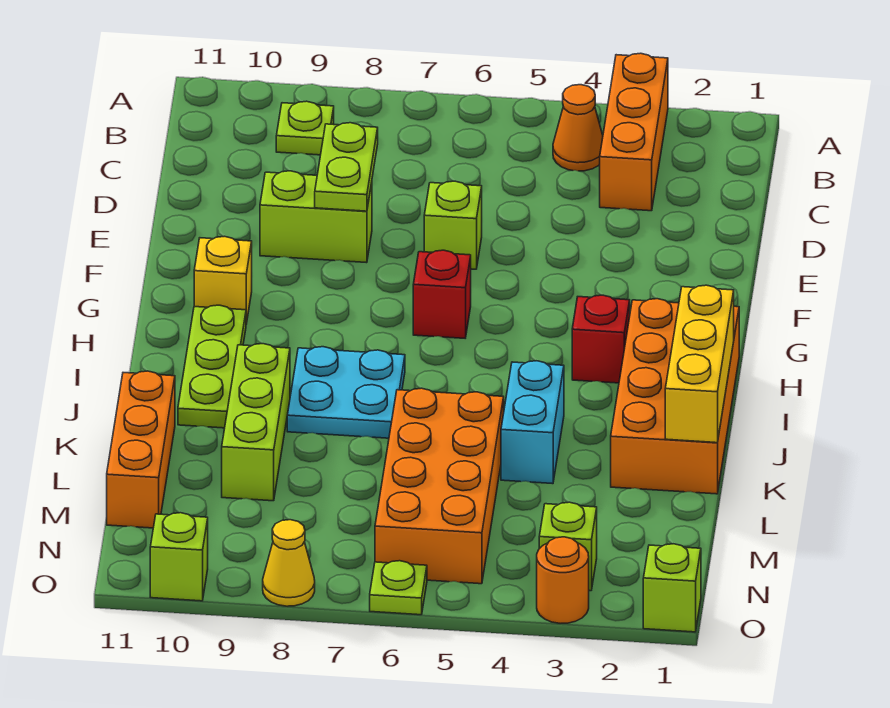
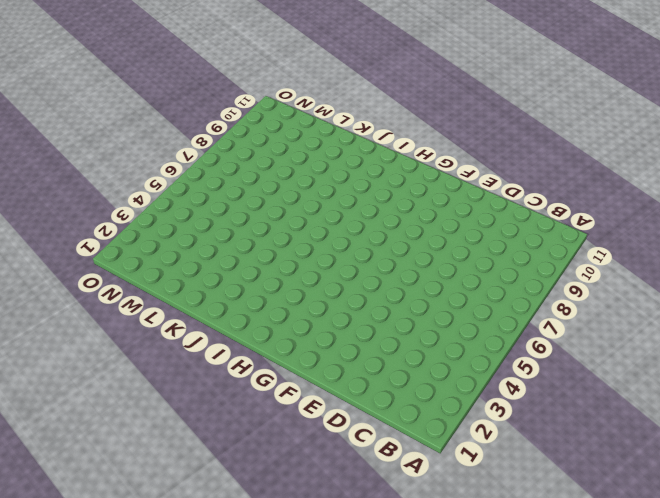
none -> orange brick A3:C3 level 1
none -> orange cone B4 level 1
none -> lime plate B9 level 1

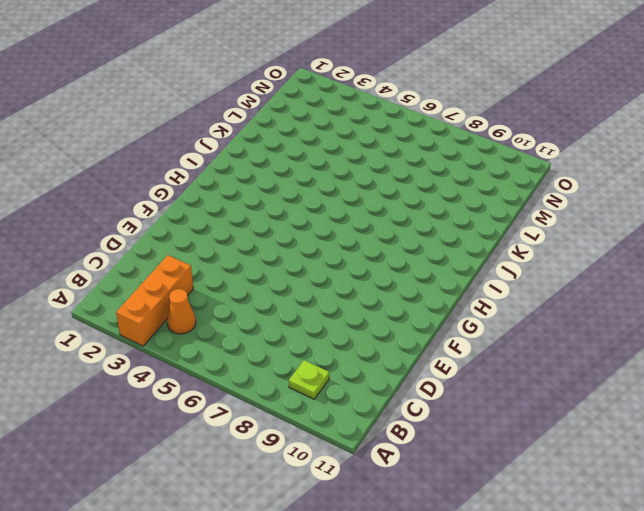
none -> lime brick E6 level 1
none -> lime brick E8:E9 level 1
none -> red brick G6 level 1

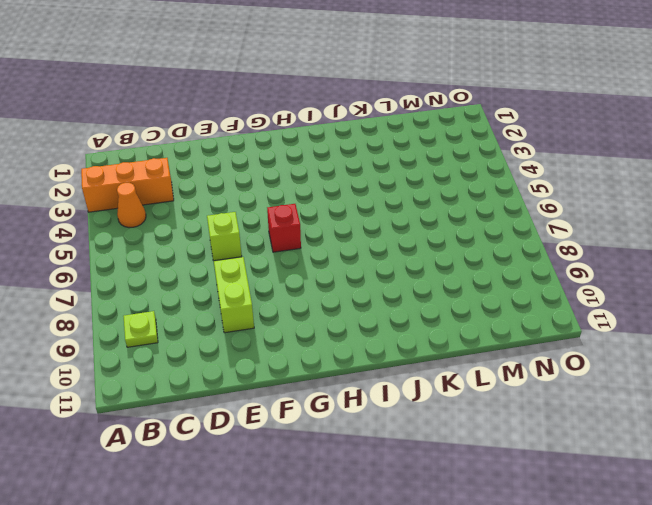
none -> yellow brick G10 level 1
none -> orange brick H1:K2 level 1
none -> red brick H3 level 1

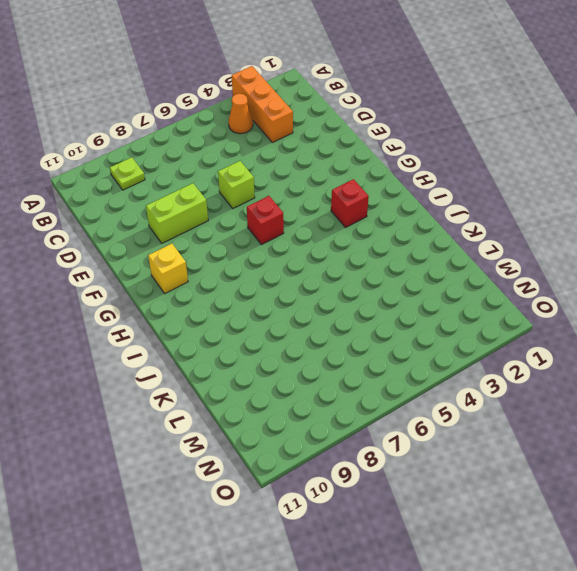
none -> orange brick H1:K2 level 1
none -> lime plate H10:J10 level 1
none -> cyan plate I7:J8 level 1

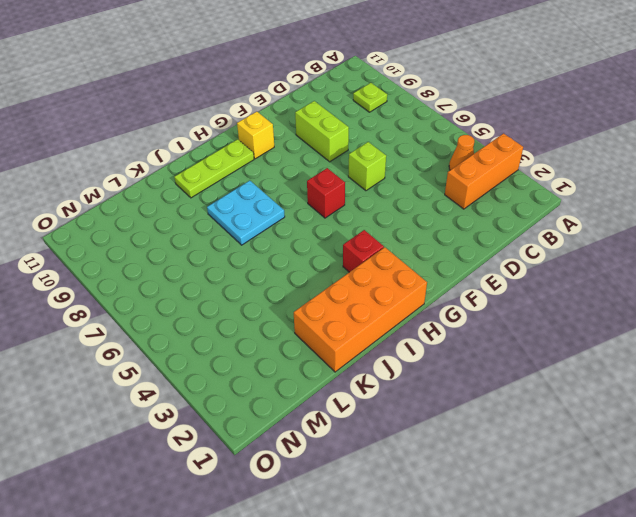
none -> cyan brick J4:K4 level 1
none -> lime brick J9:L9 level 1
none -> orange brick K5:N6 level 1

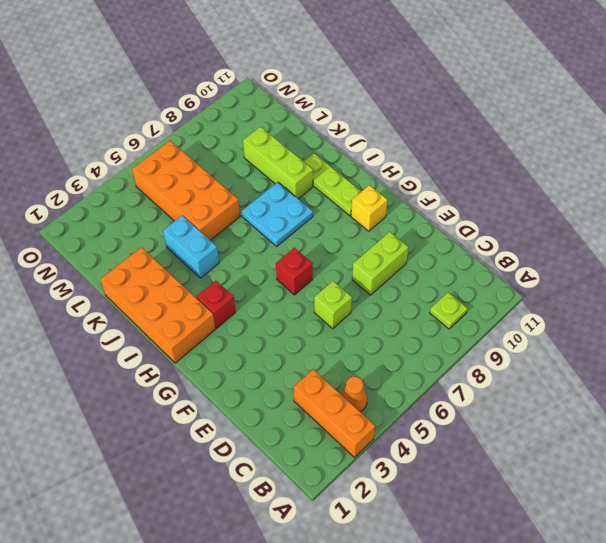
none -> orange brick K11:M11 level 1
none -> lime brick N3 level 1
none -> lime brick O1 level 1

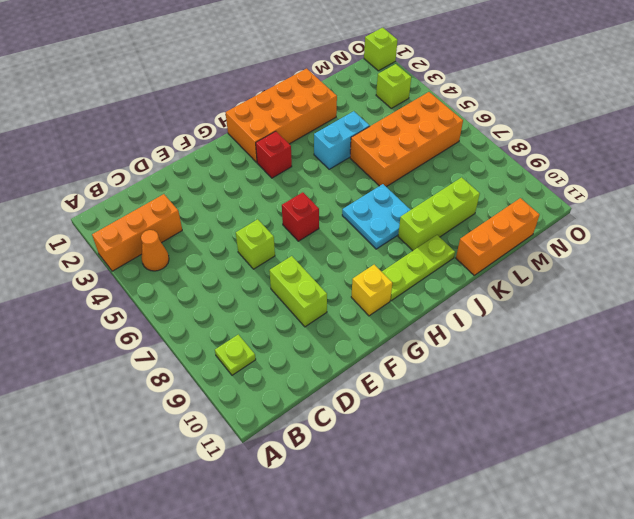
none -> orange round brick O3 level 1
none -> lime plate O6 level 1
none -> yellow cone O8 level 1

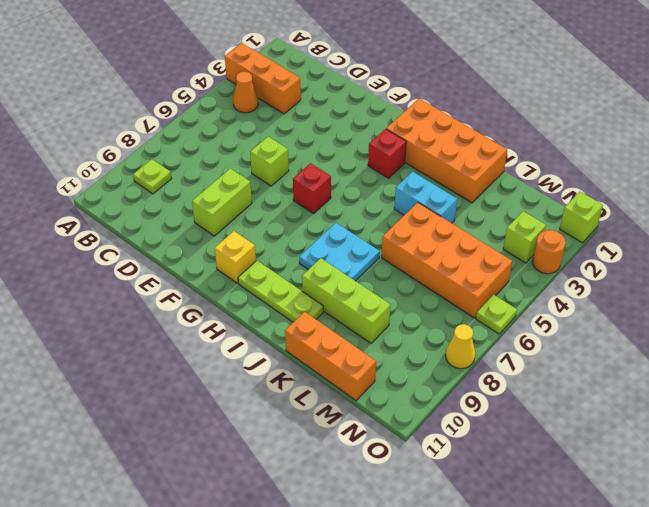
none -> lime brick O10 level 1
none -> lime plate D8:E8 level 2
none -> yellow brick I1:K1 level 2

